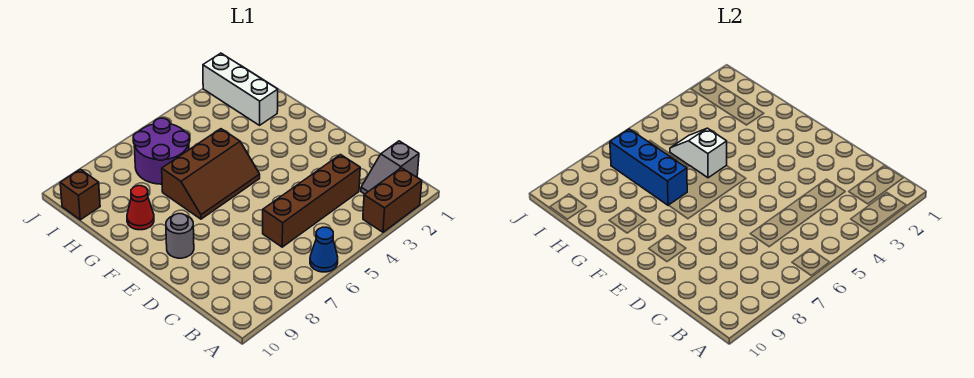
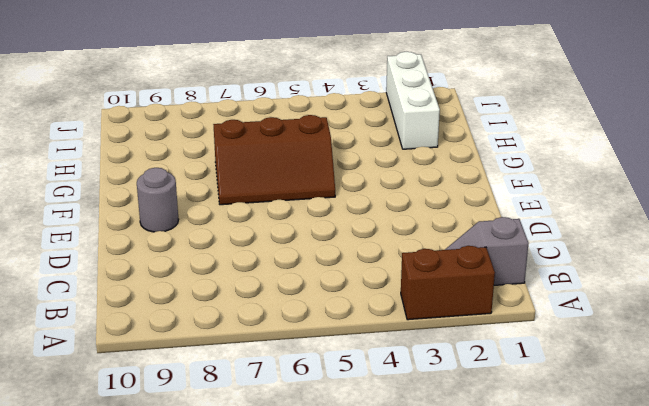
none -> blue cone A6 level 1
none -> brown brick C3:C6 level 1
none -> red cone G9 level 1

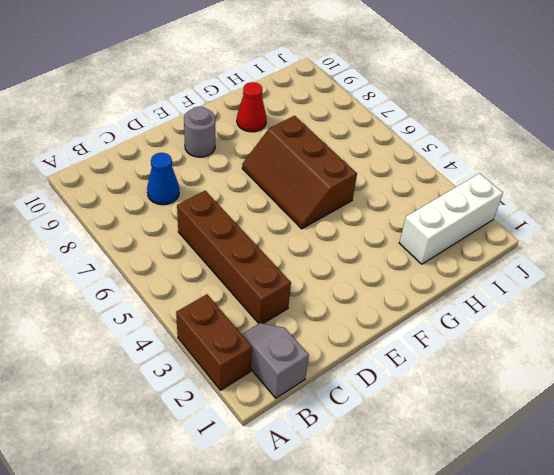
blue cone C8 level 1 -> blue cone A6 level 1
none -> purple round brick H6:I7 level 1
none -> brown brick I10 level 1
none -> white slope G5:H5 level 2 top G

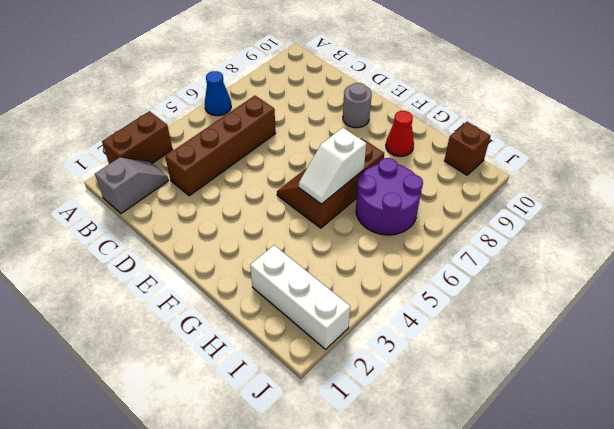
white slope G5:G6 level 2 top 6 -> white slope G5:H5 level 2 top G
none -> blue brick G7:I7 level 2

